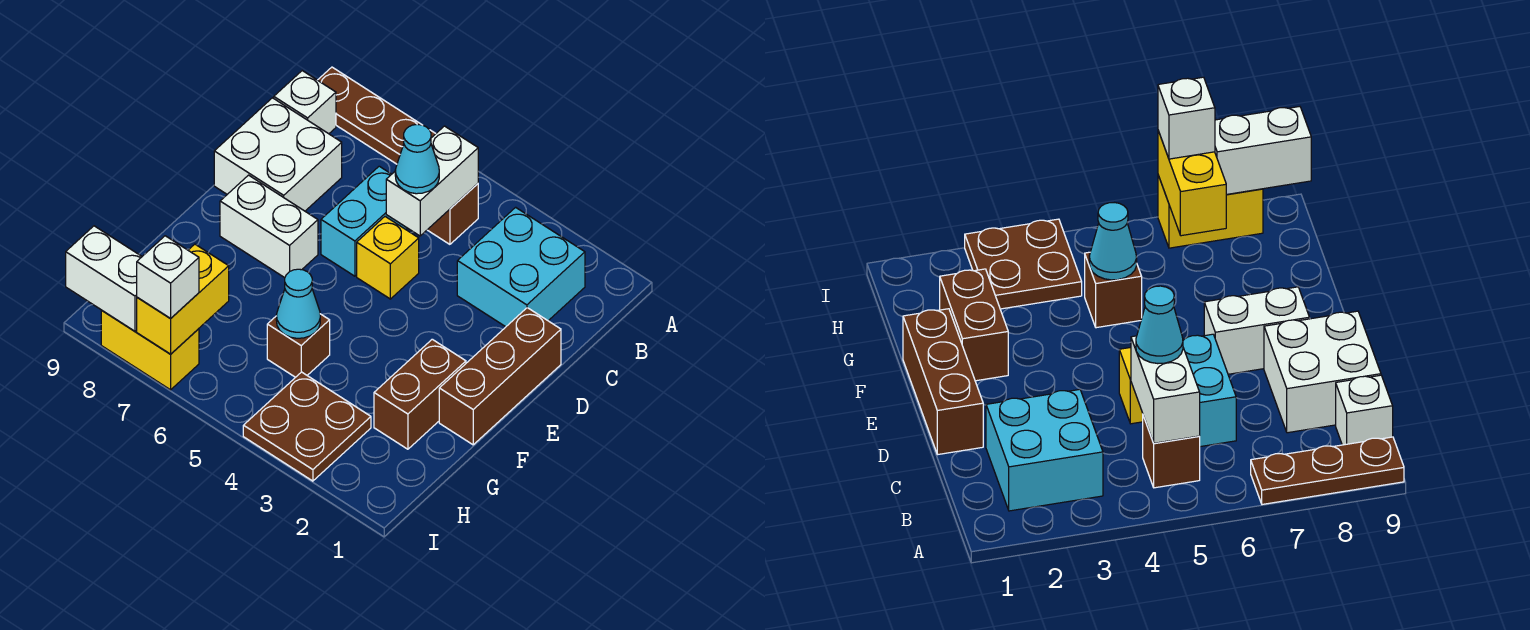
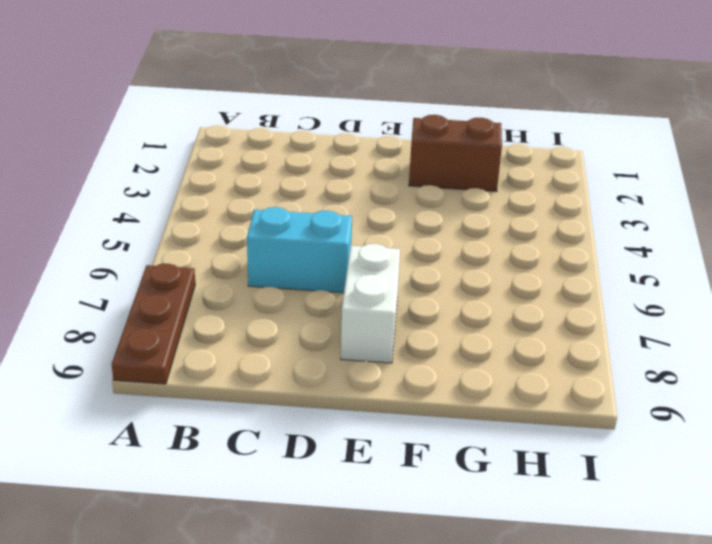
none -> cyan brick B2:C3 level 1
none -> brown brick B5 level 1
none -> white brick B9 level 1

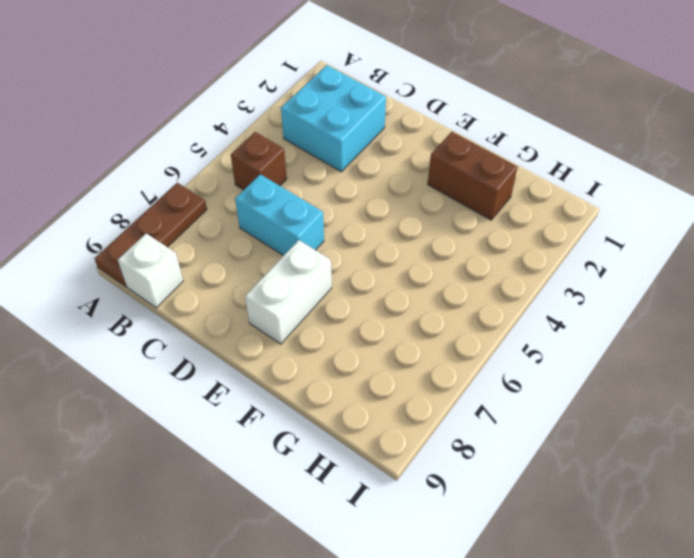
none -> white brick C8:D9 level 1
none -> brown brick D1:F1 level 1
none -> yellow brick D5 level 1

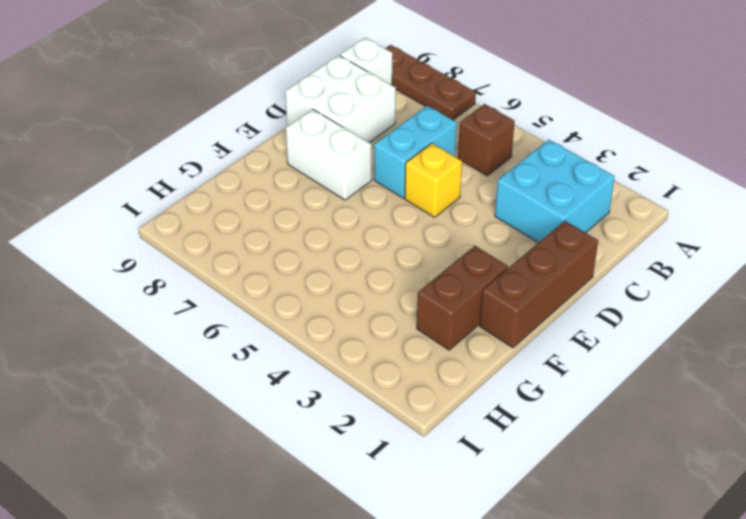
none -> brown brick G5 level 1
none -> brown plate H3:I4 level 1
none -> yellow brick I7:I8 level 1

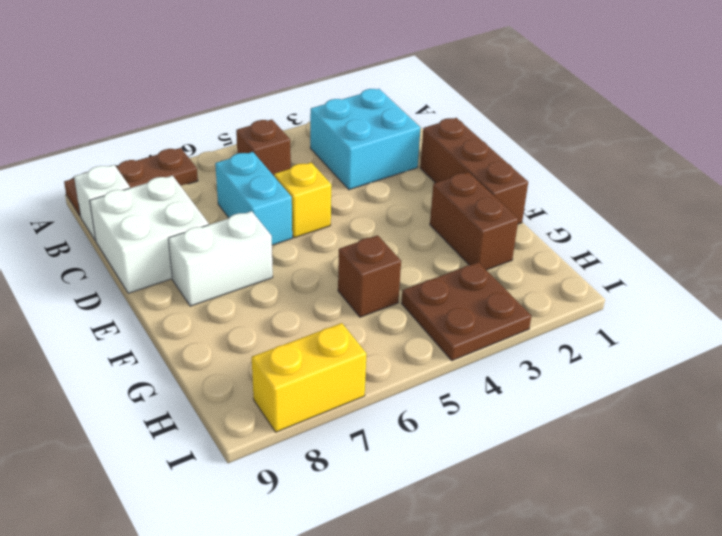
none -> white brick B5:C5 level 2
none -> cyan cone G5 level 2
none -> yellow brick H7:I7 level 2

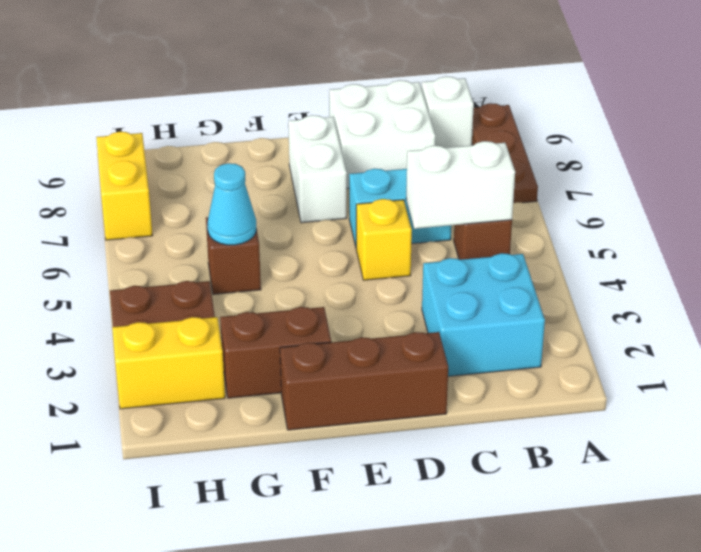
yellow brick H2:I2 level 1 -> yellow brick H7:I7 level 2
none -> white brick I8:I9 level 2
none -> cyan cone C5 level 3
none -> white brick I7 level 3

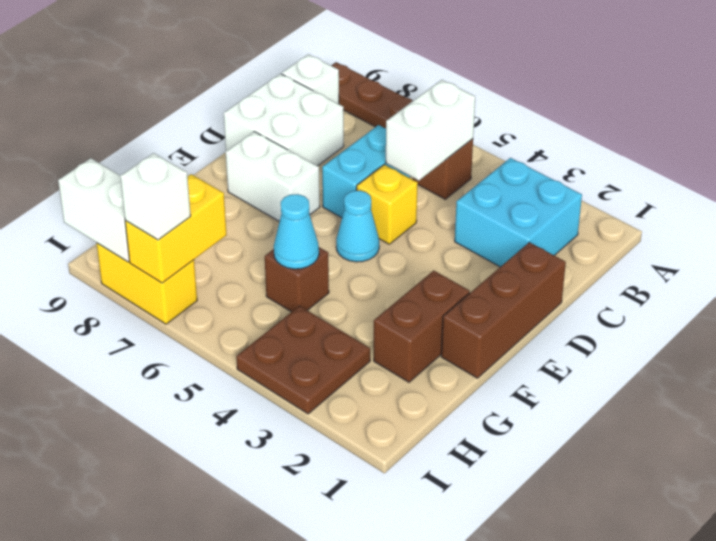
cyan cone E5 level 1 -> cyan cone C5 level 3

